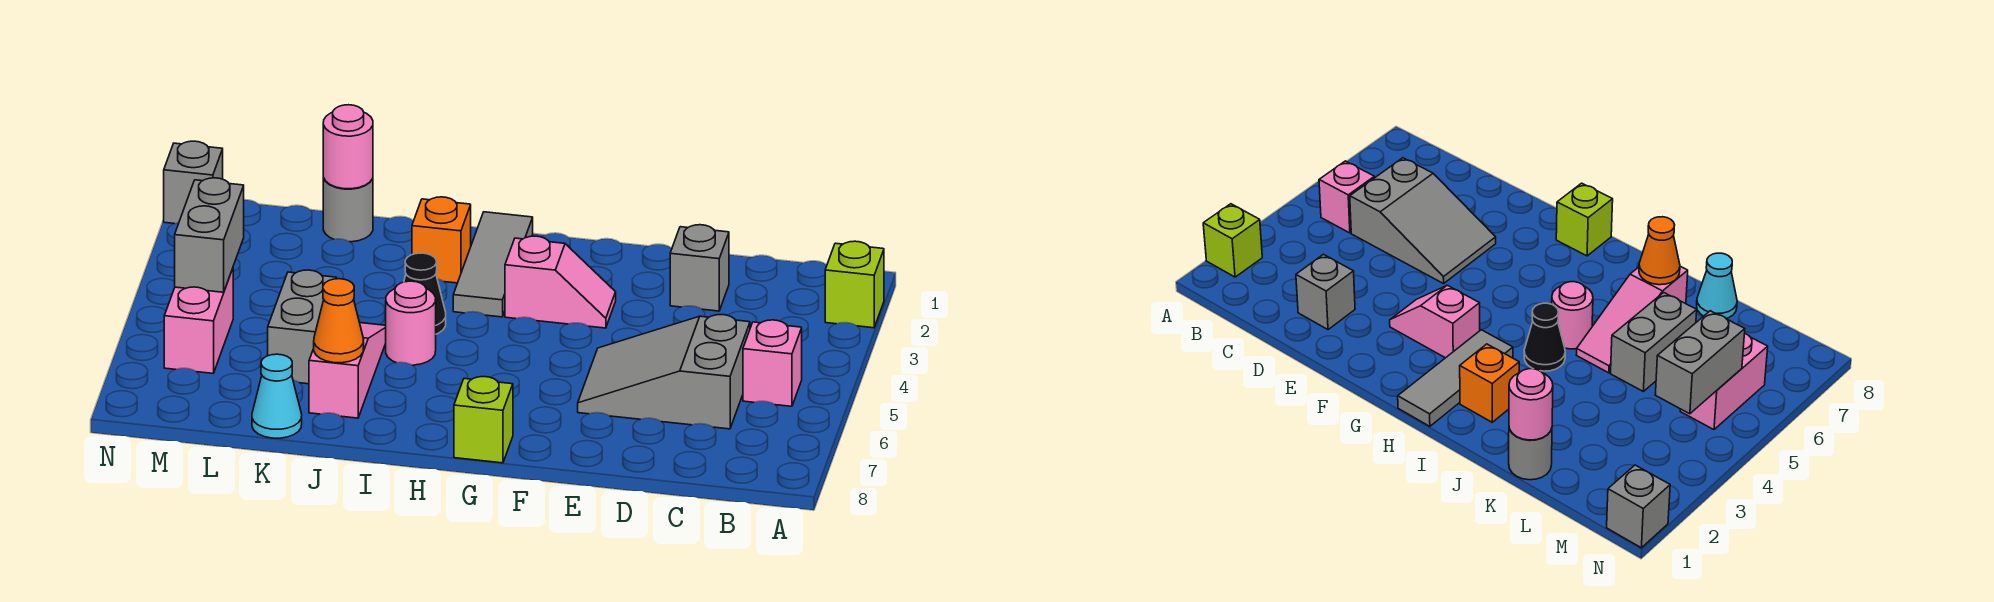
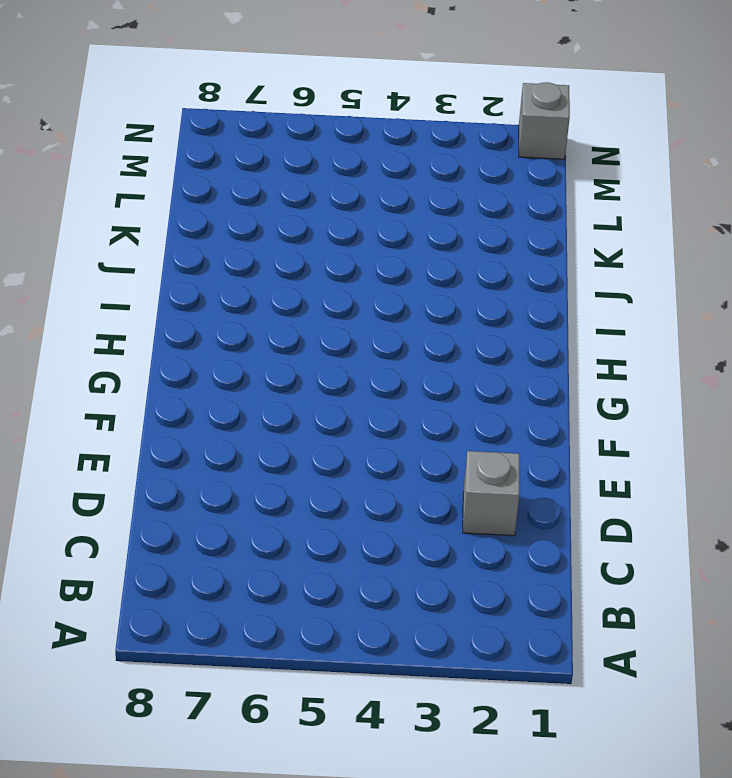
none -> lime brick A2 level 1
none -> pink brick B5 level 1
none -> grey slope C5:E6 level 1 top C

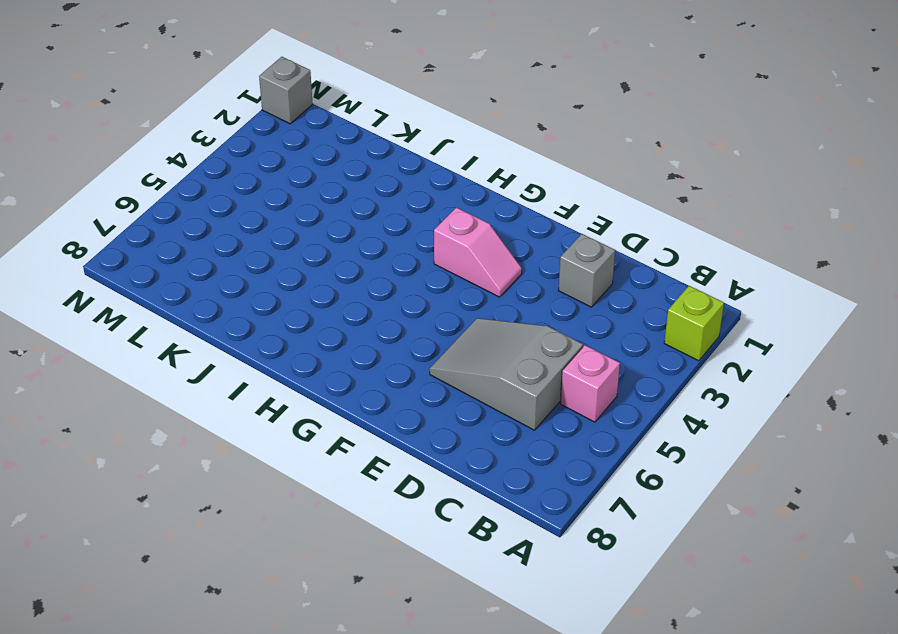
none -> lime brick G8 level 1
none -> grey tile H1:H3 level 1
none -> orange brick I2 level 1

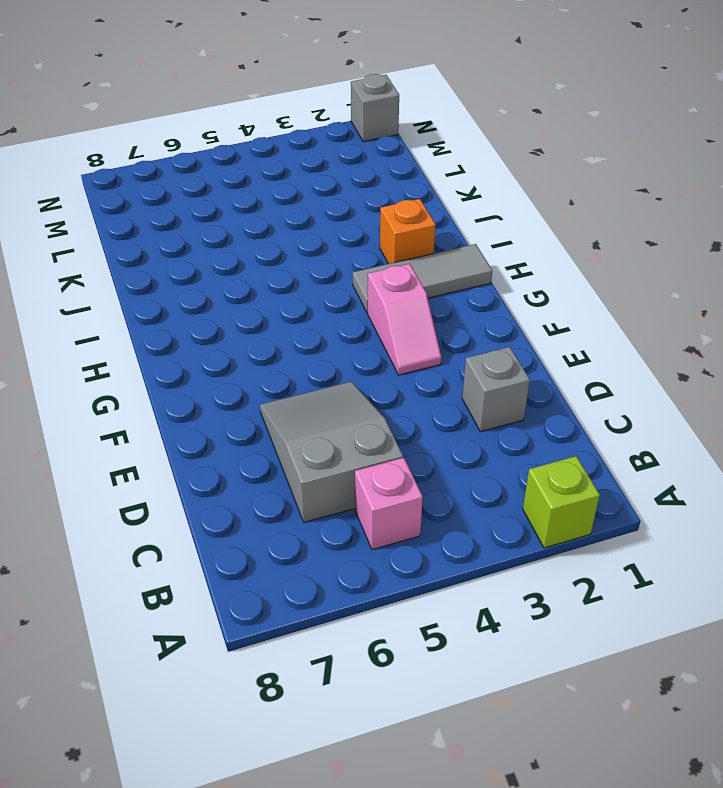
none -> lime brick G8 level 1
none -> black cone I4 level 1
none -> pink round brick I5 level 1

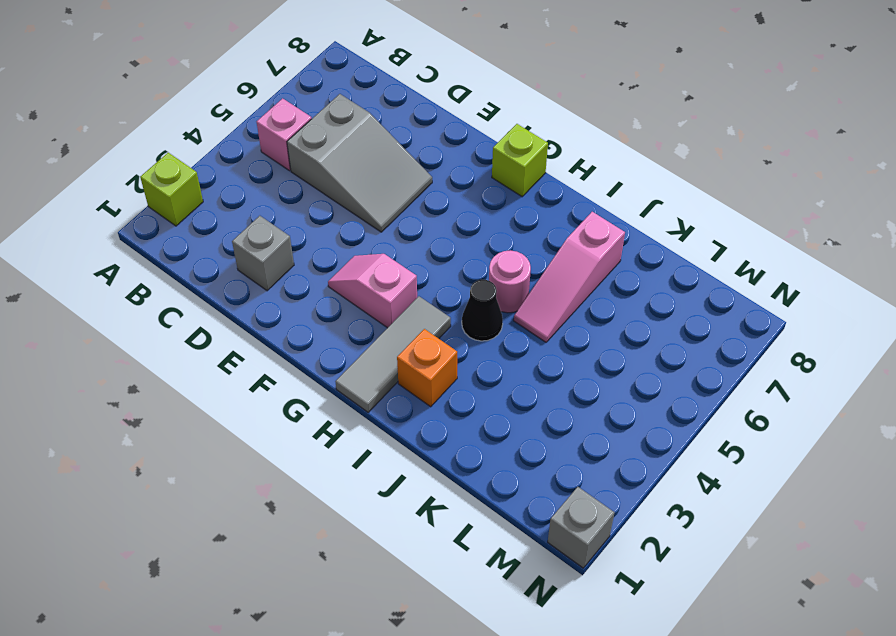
none -> grey round brick K1 level 1
none -> grey brick K5:K6 level 1
none -> cyan cone K8 level 1

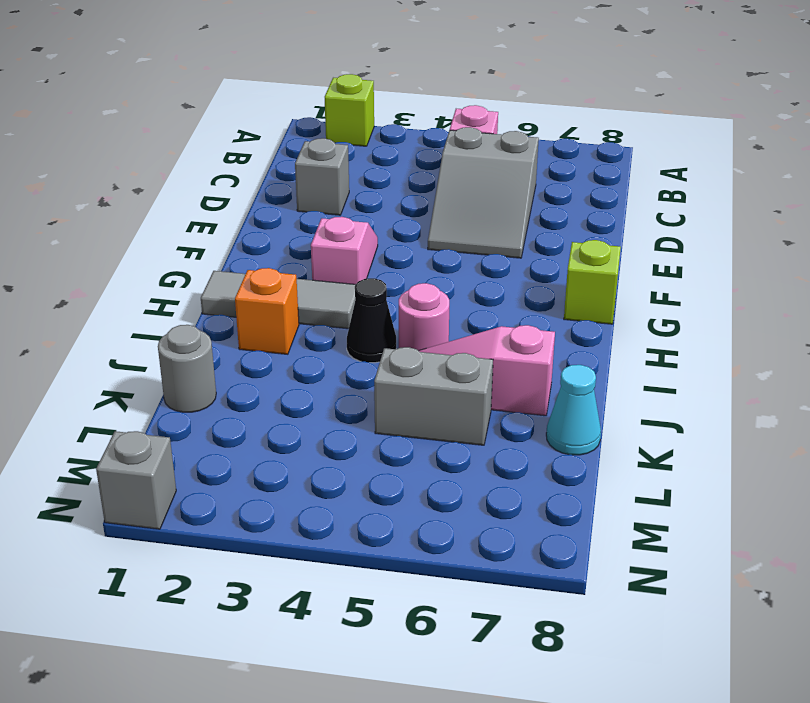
none -> pink brick M5:M6 level 1
none -> orange cone J7 level 2
none -> pink round brick K1 level 2

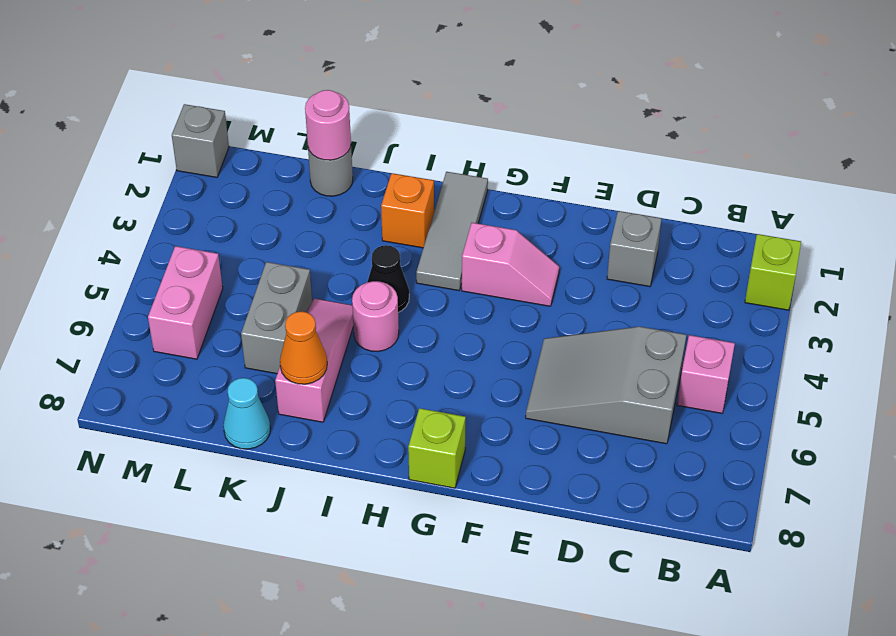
none -> grey brick M4:M5 level 2

